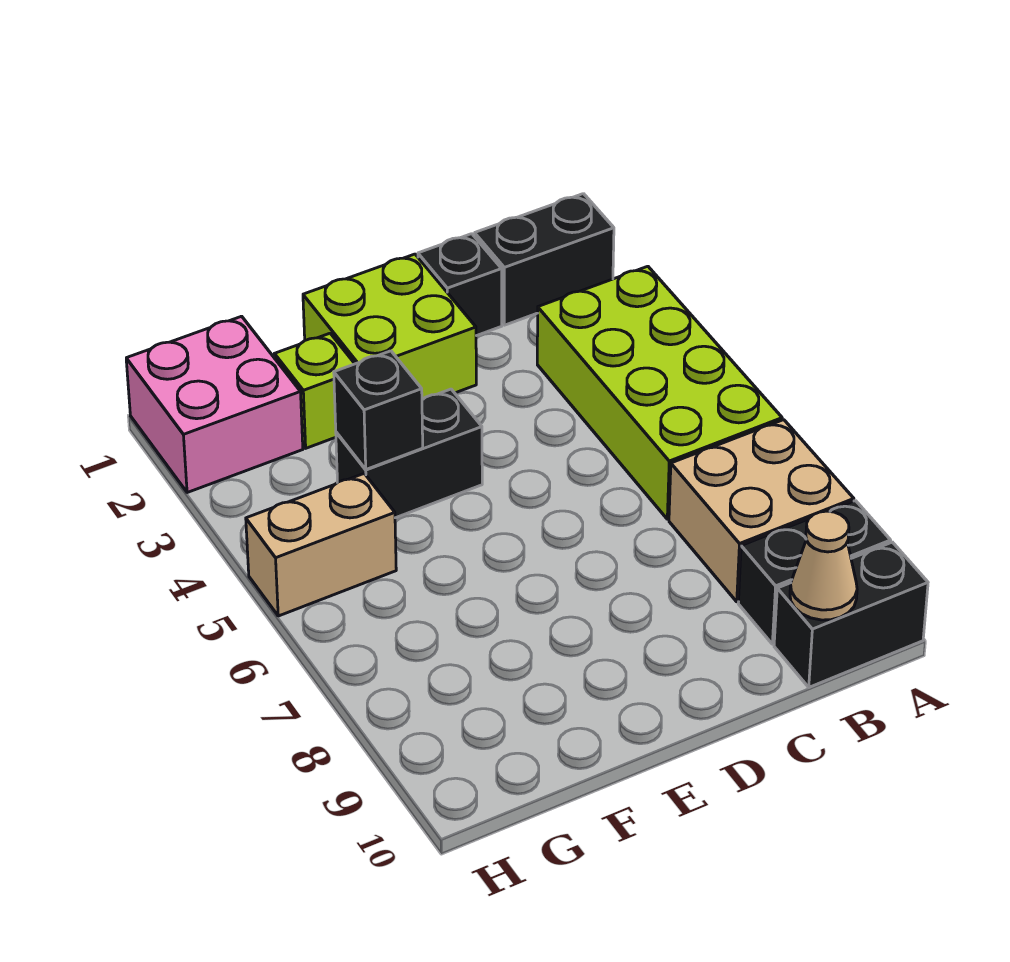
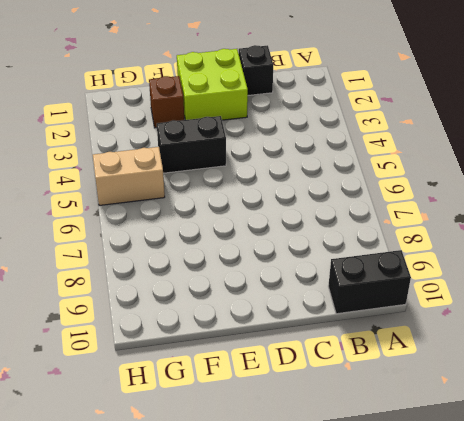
brown brick F2 level 1 -> lime brick F2 level 1
none -> black brick A1:B1 level 1
none -> lime brick A3:B6 level 1
none -> tan brick A7:B8 level 1

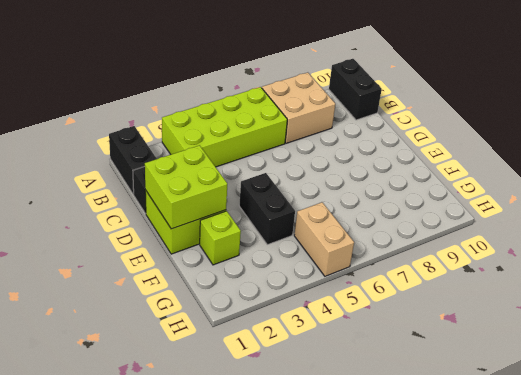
lime brick D1:E2 level 2 -> none
none -> black brick A9:B9 level 1
none -> pink brick G1:H2 level 1
none -> tan cone B10 level 2

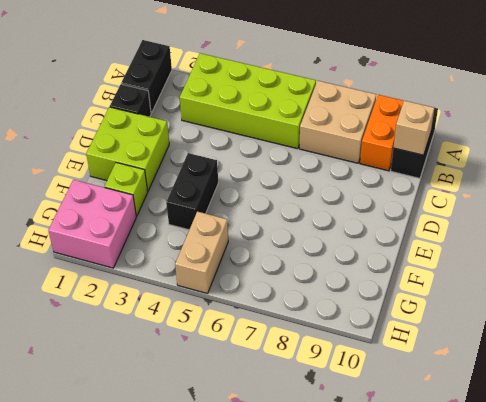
orange brick A9:B9 level 1 -> black brick A9:B9 level 1
tan brick B10 level 2 -> tan cone B10 level 2
none -> black brick F4 level 2

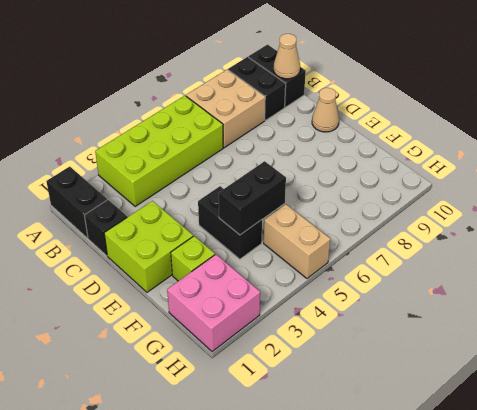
tan cone D10 level 1 -> none
black brick F4:F5 level 2 -> black brick F4 level 2

